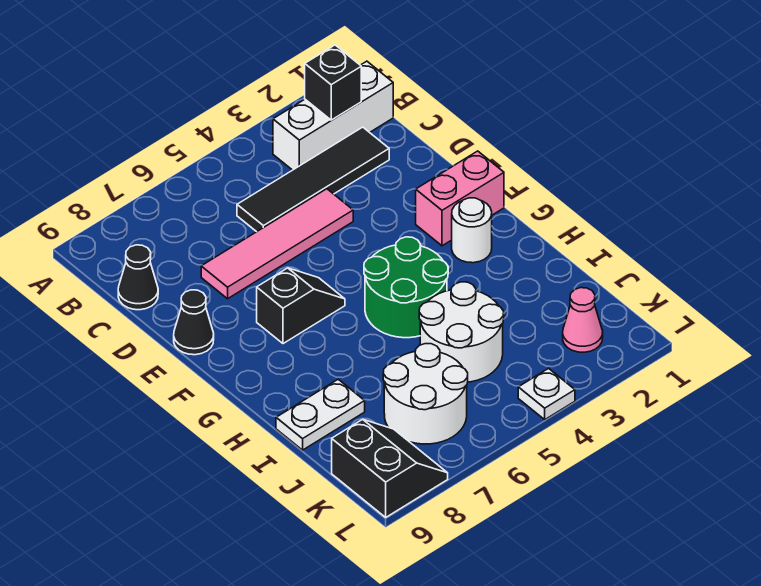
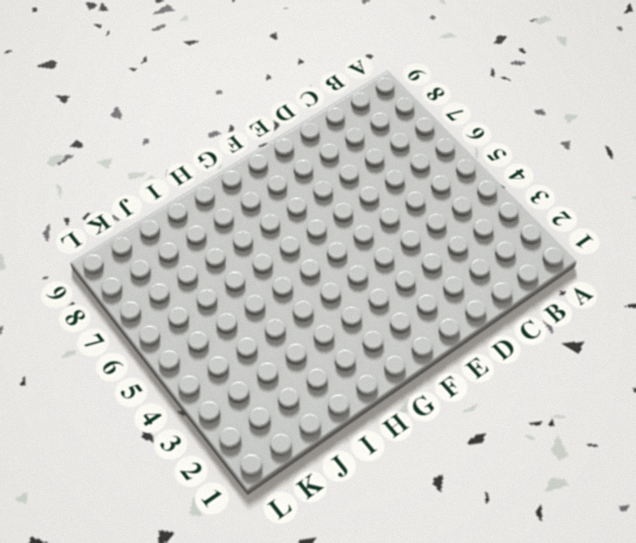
none -> white brick B1:B3 level 1
none -> black tile C2:C5 level 1
none -> black cone C9 level 1

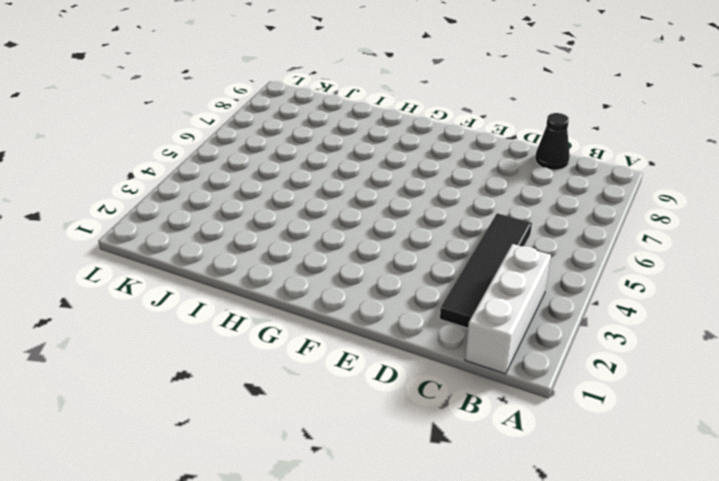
none -> pink tile D4:D7 level 1
none -> black cone E9 level 1
none -> pink brick F1:F2 level 1

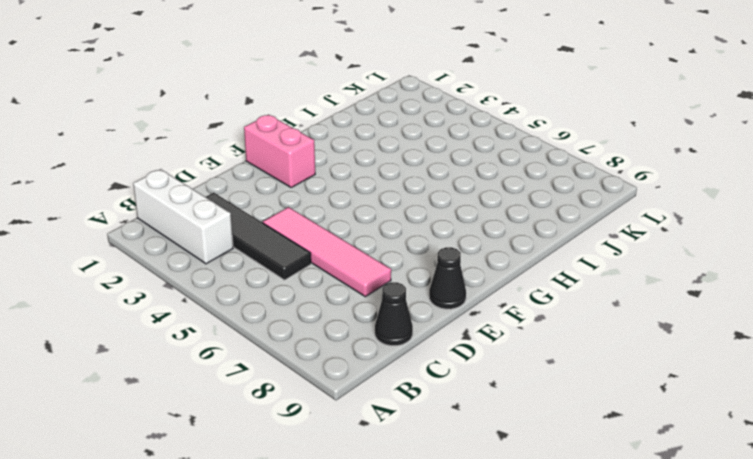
none -> black slope F6:F7 level 1 top 7
none -> white round brick G2 level 1
none -> green round brick G4:H5 level 1

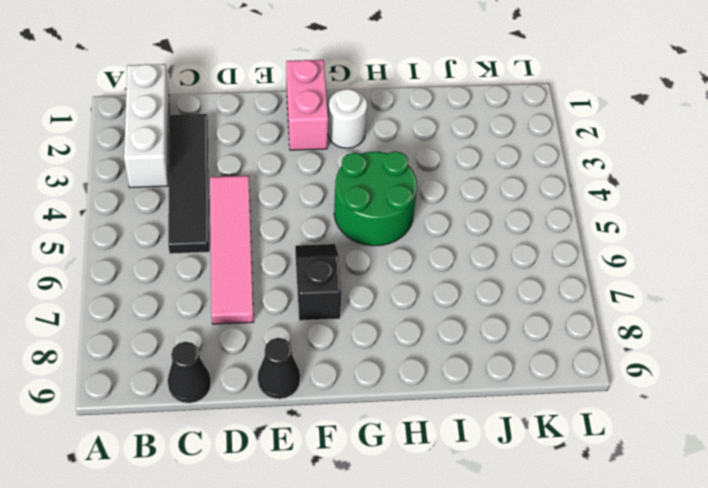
none -> white round brick I4:J5 level 1
none -> white plate I8:I9 level 1
none -> white round brick J6:K7 level 1

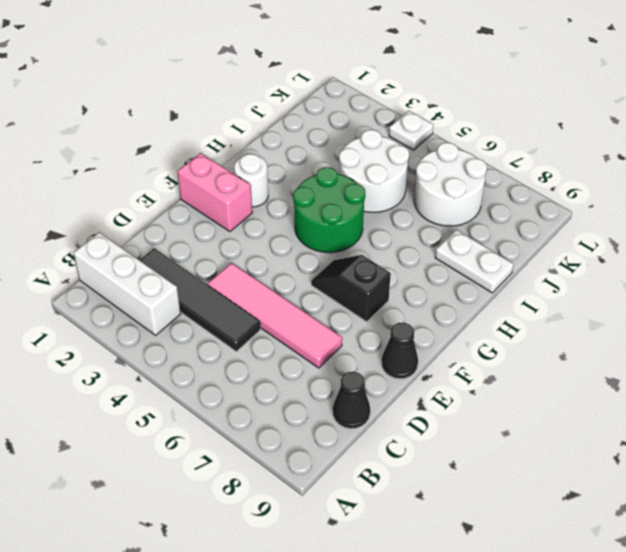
none -> pink cone K2 level 1
none -> black slope K8:L9 level 1 top 9
none -> black brick B2 level 2

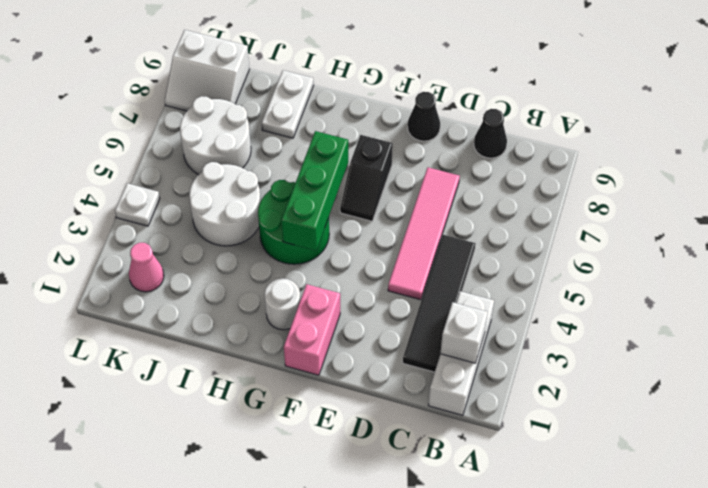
white brick B2 level 2 -> black brick B2 level 2
green brick G4:G6 level 2 -> none
white slope K8:L9 level 1 top 9 -> black slope K8:L9 level 1 top 9

